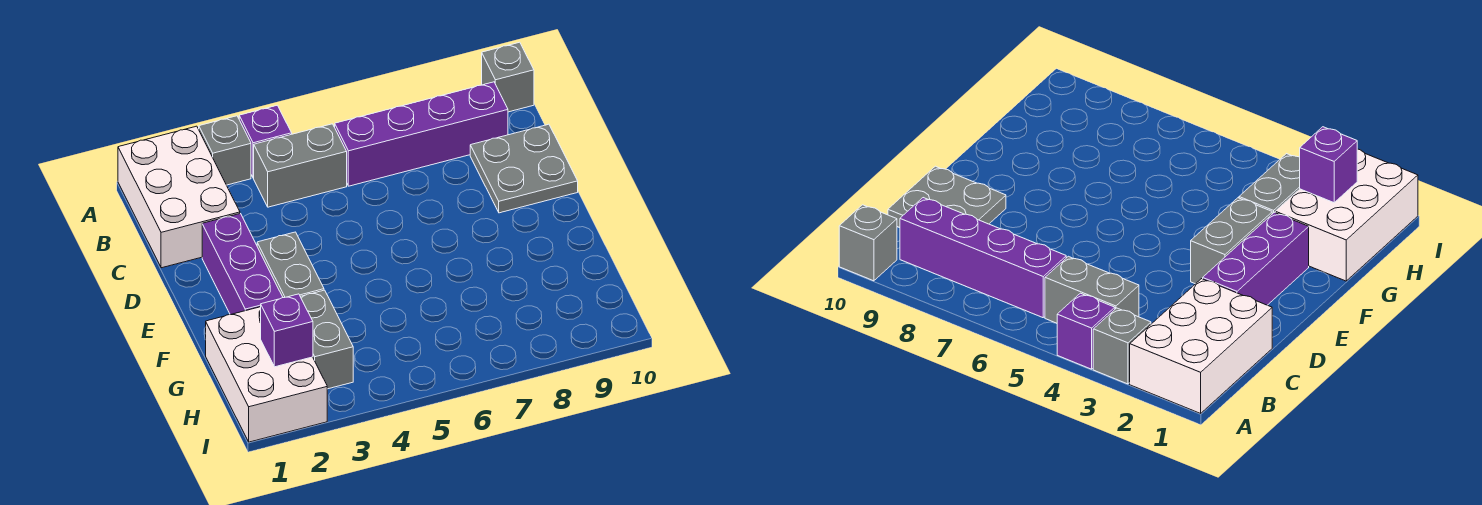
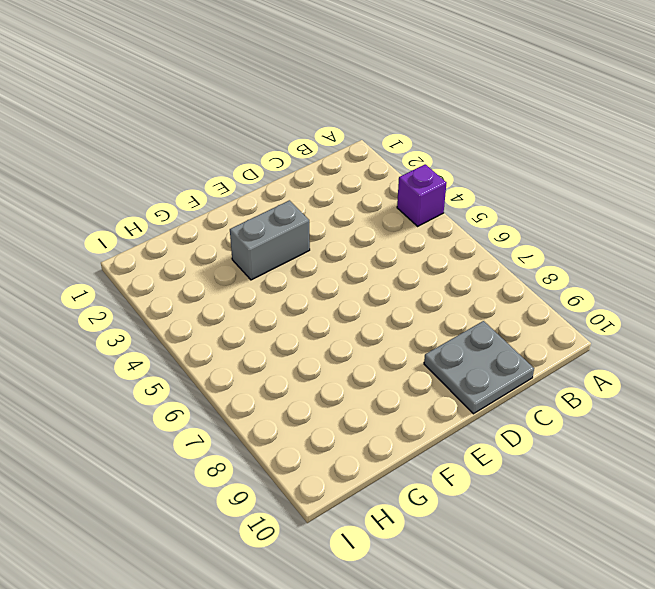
none -> white brick A1:C2 level 1
none -> grey brick A3 level 1
none -> grey brick A10 level 1

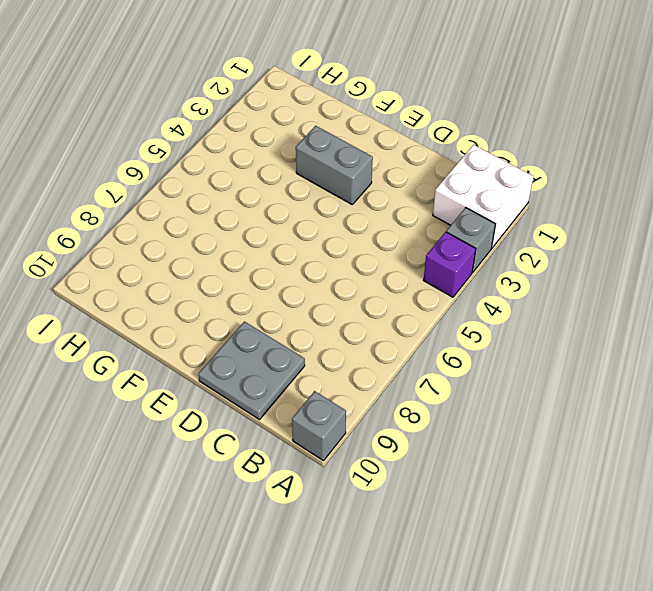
white brick A1:B2 level 1 -> white brick A1:C2 level 1
none -> grey brick B4:B5 level 1
none -> purple brick B6:B9 level 1
none -> purple brick D2:F2 level 1

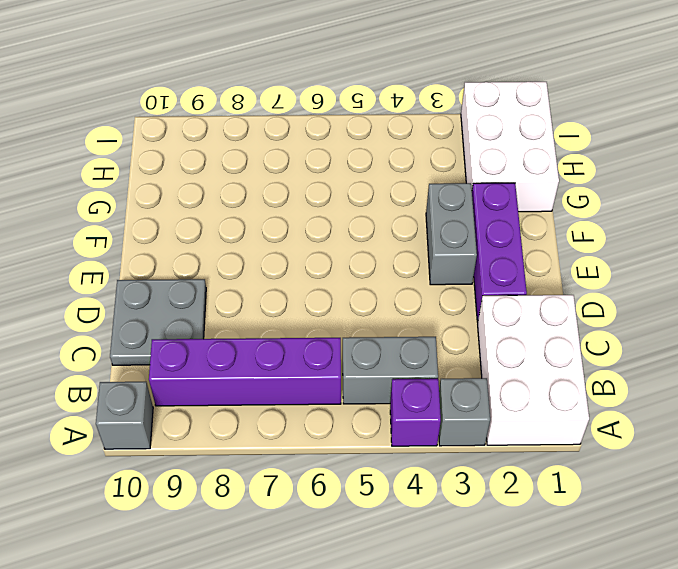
none -> grey brick G3:H3 level 1
none -> purple brick H2 level 2

